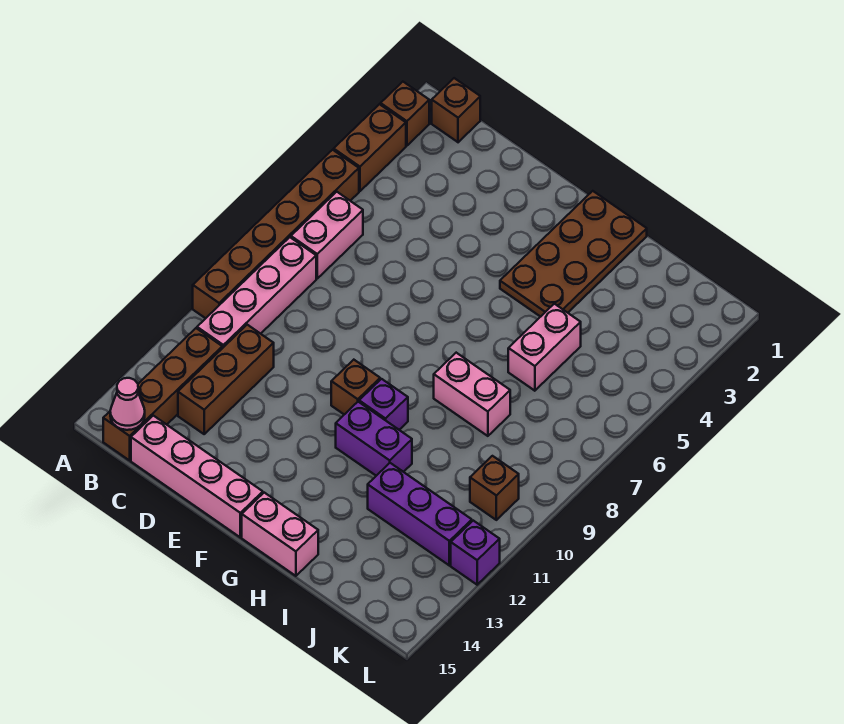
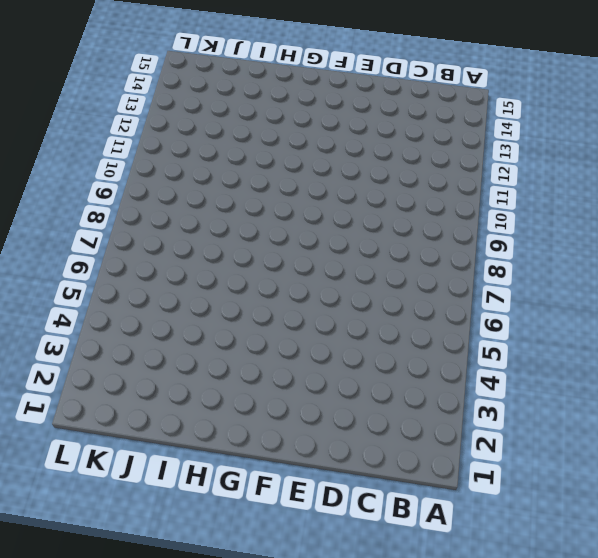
none -> brown brick A2 level 1
none -> brown brick A3:A4 level 1
none -> brown brick A5:A10 level 1

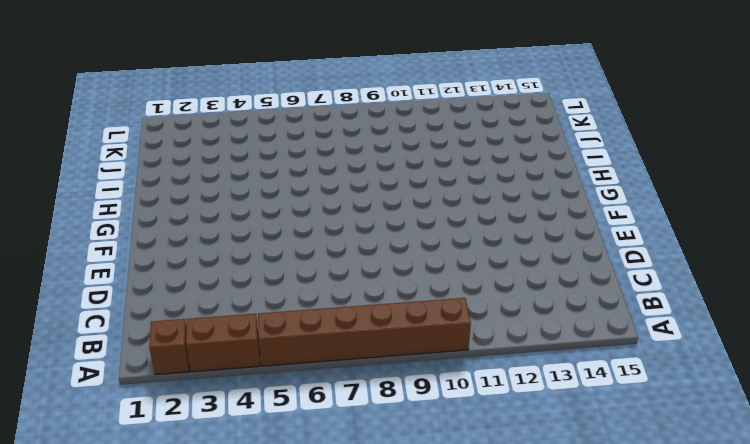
none -> brown brick B1 level 1
none -> pink brick B6:B7 level 1
none -> pink brick B8:B11 level 1

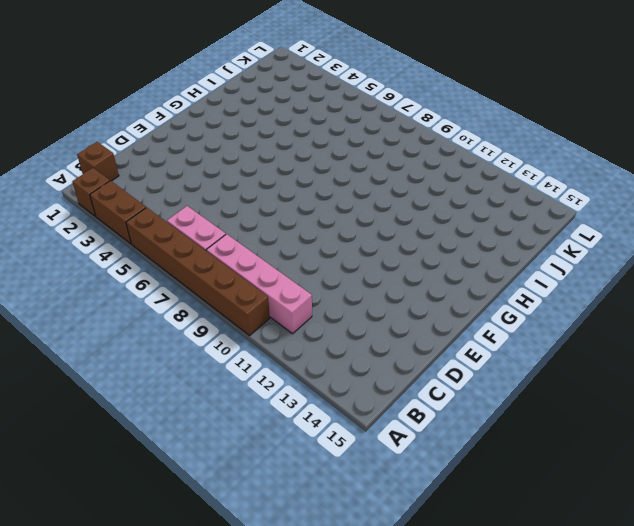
none -> brown brick B12:B15 level 1
none -> brown brick C11:C13 level 1
none -> pink brick C15:F15 level 1

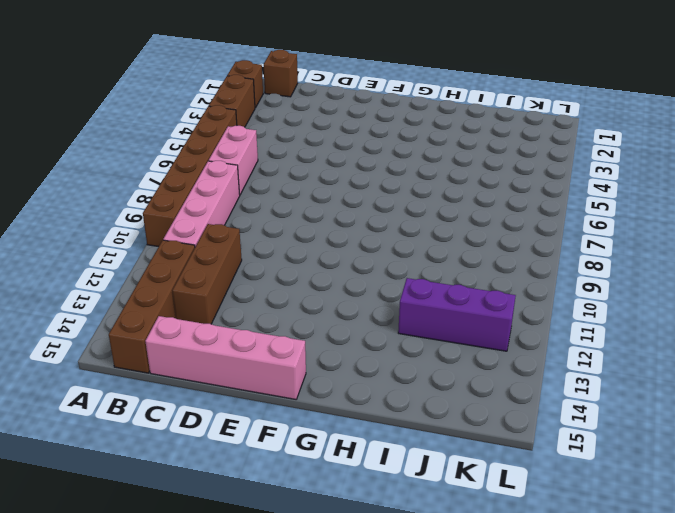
none -> brown brick F10 level 1
none -> brown plate G1:H4 level 1
none -> purple brick G10 level 1

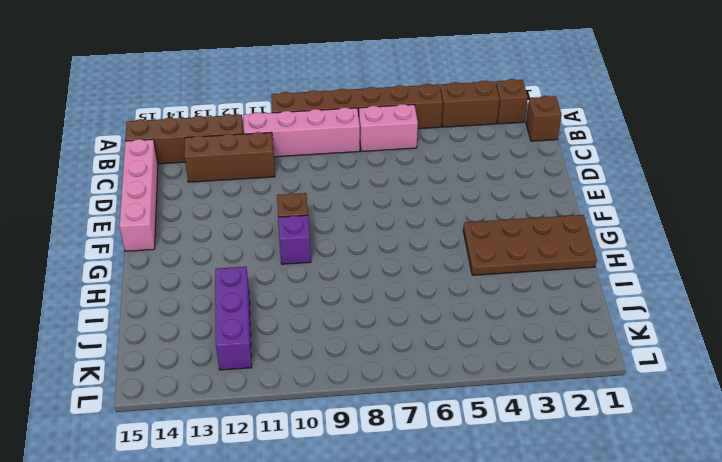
none -> purple brick G11:H11 level 1
none -> pink brick G15:H15 level 1
none -> pink brick H8:I8 level 1

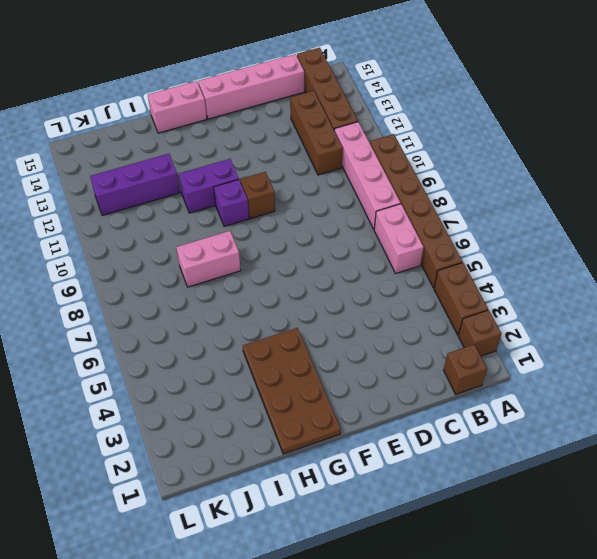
none -> pink brick I5:I6 level 1
none -> brown brick K10 level 1
none -> purple brick L12 level 1

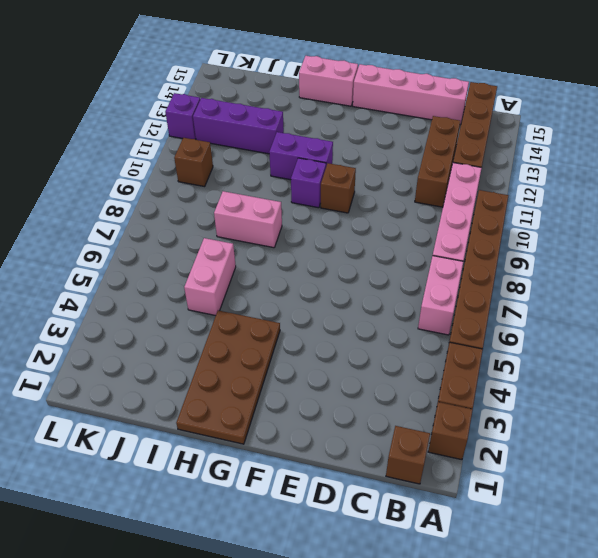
none -> pink cone B15 level 2

